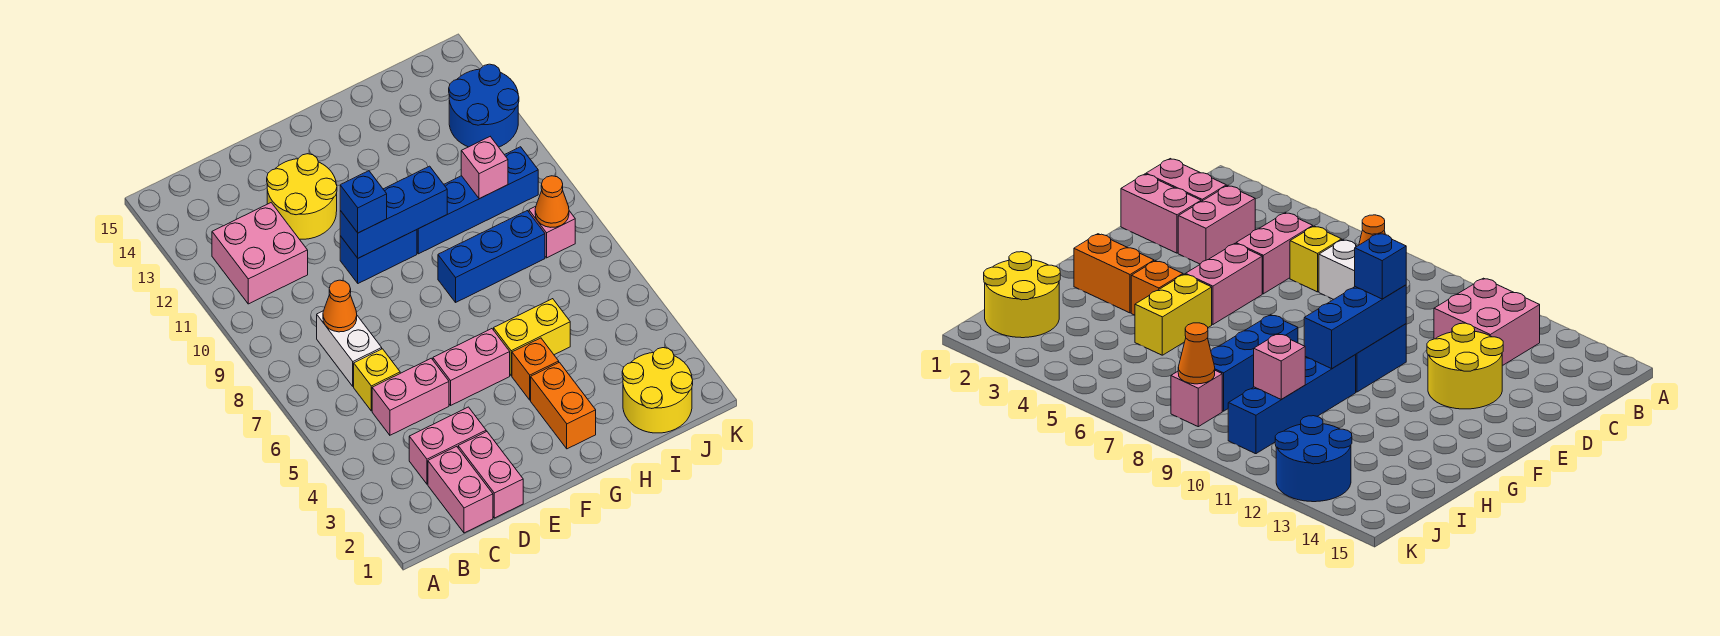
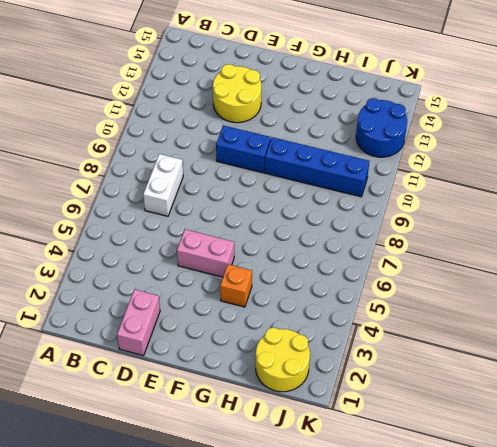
none -> pink brick B11:C12 level 1
none -> pink brick C1:C2 level 1
none -> pink brick C3:D3 level 1

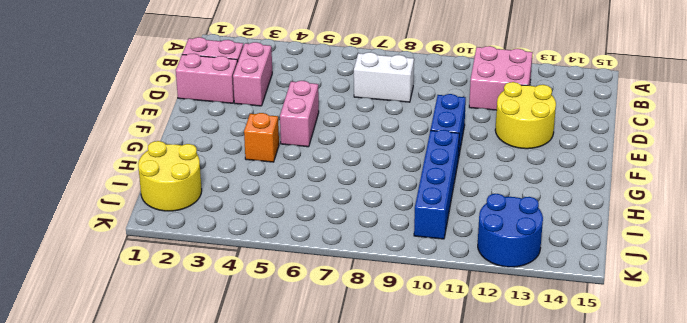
none -> pink brick C5:D5 level 1
none -> yellow brick C6 level 1
none -> orange brick G2:G3 level 1

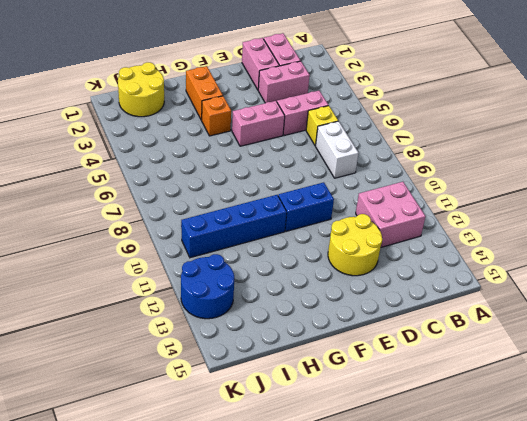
none -> yellow brick G5:H5 level 1
none -> blue brick G8:I8 level 1
none -> pink brick J8 level 1

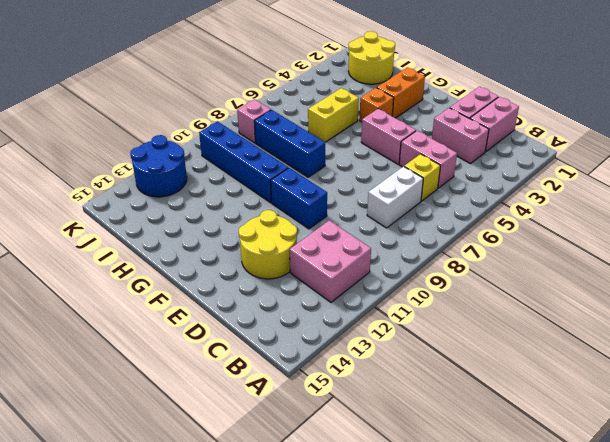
yellow brick H5:H6 level 1 -> yellow brick G5:H5 level 1
none -> orange cone C8 level 2
none -> blue brick E10:G10 level 2
none -> pink brick I10 level 2

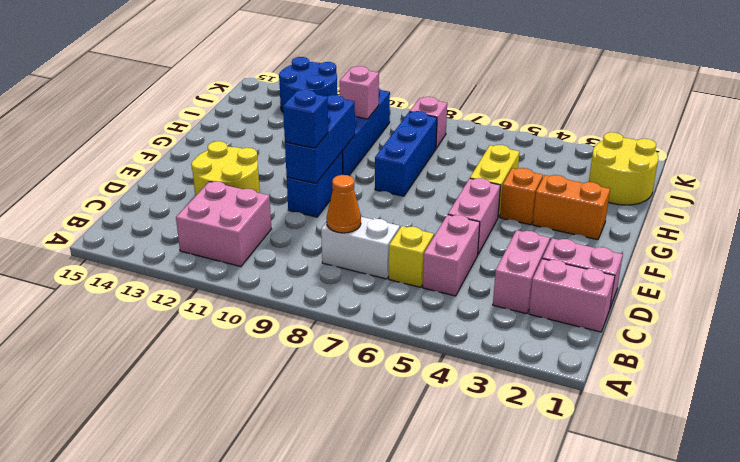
none -> orange cone J8 level 2

